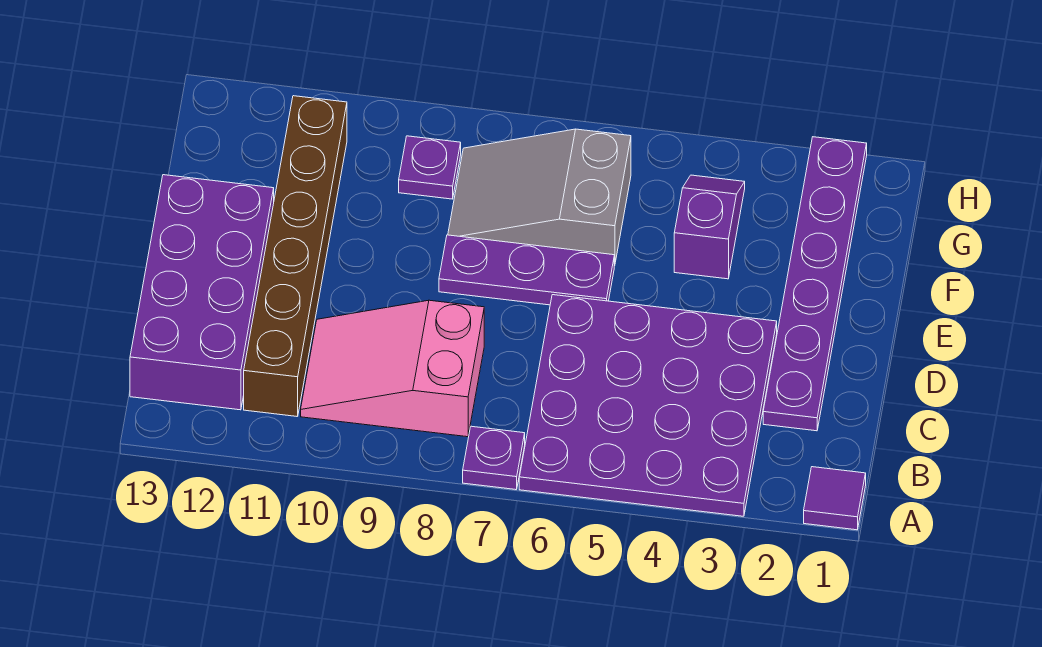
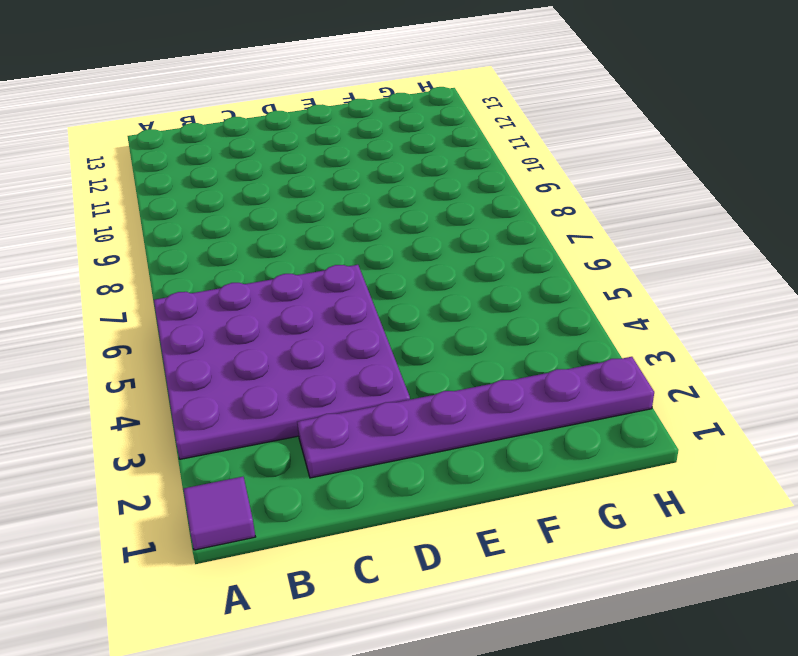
none -> purple plate A7 level 1
none -> pink slope B8:C10 level 1 top 8

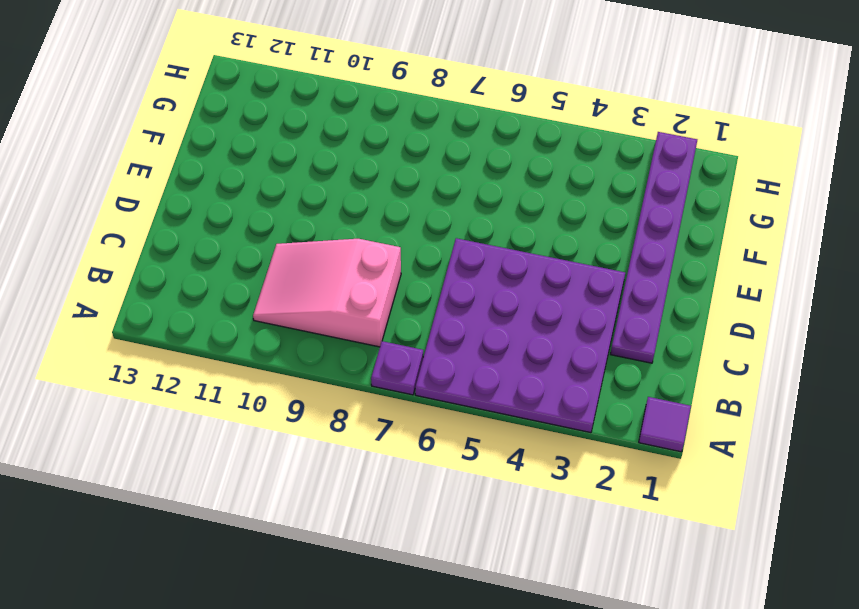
none -> brown brick B11:G11 level 1
none -> purple brick B12:E13 level 1

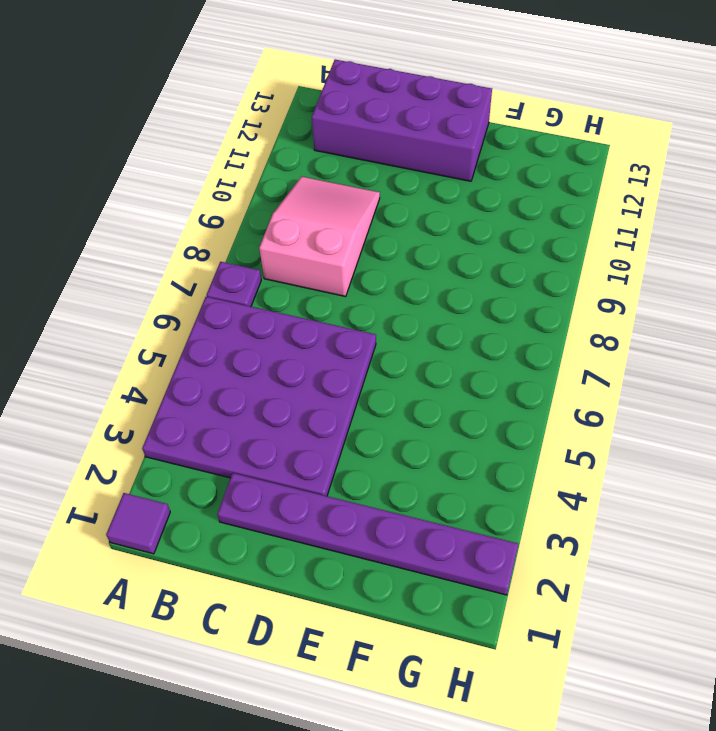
none -> brown brick B11:G11 level 1
none -> purple plate E6:E8 level 1

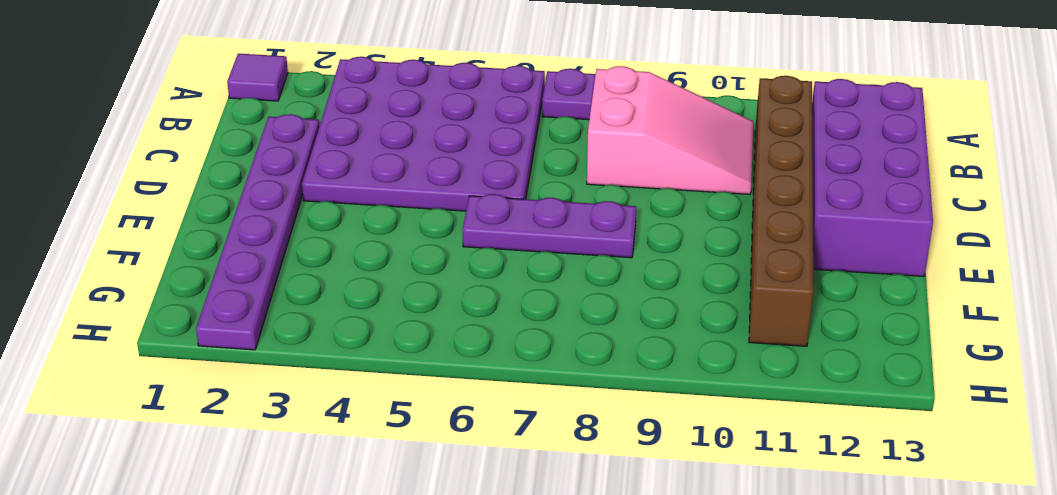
none -> purple slope F4:G4 level 1 top F
none -> grey slope F6:G8 level 1 top 6

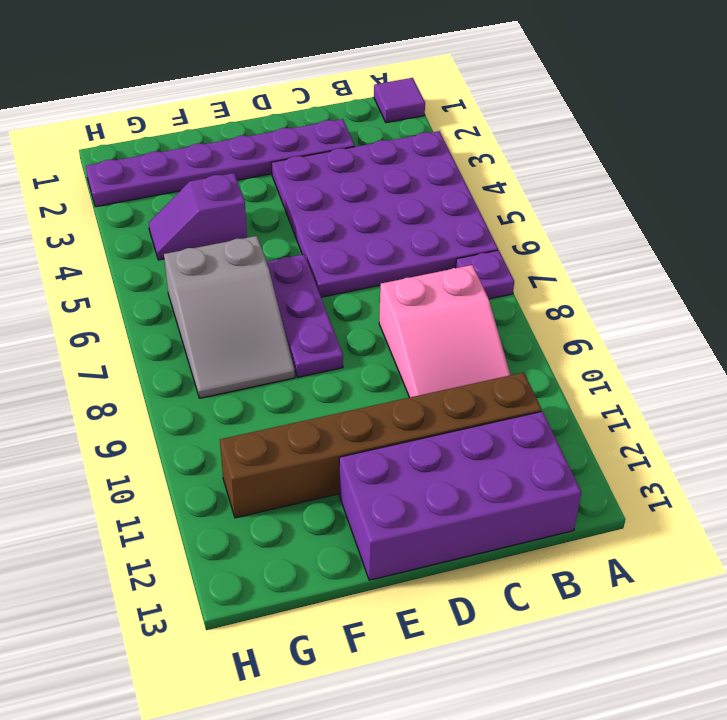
none -> purple plate G9 level 1

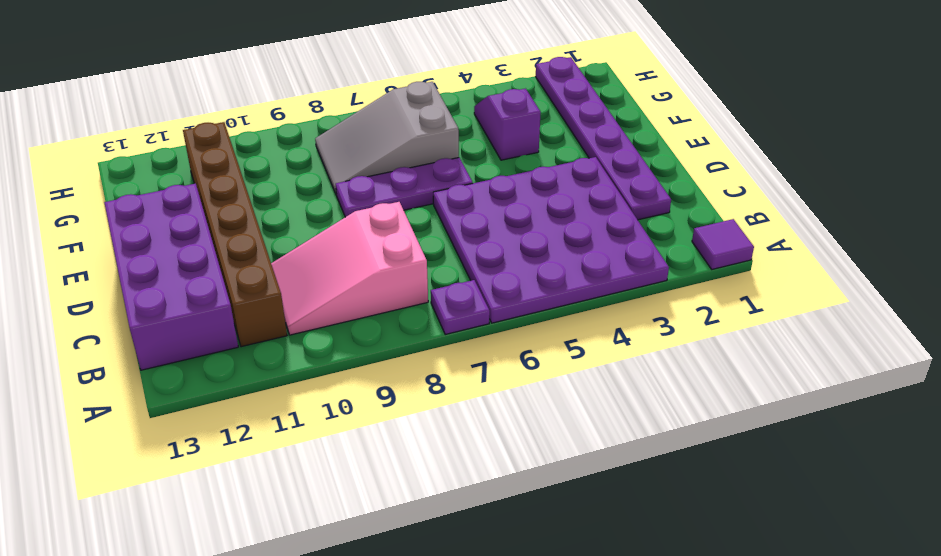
none -> purple plate G9 level 1

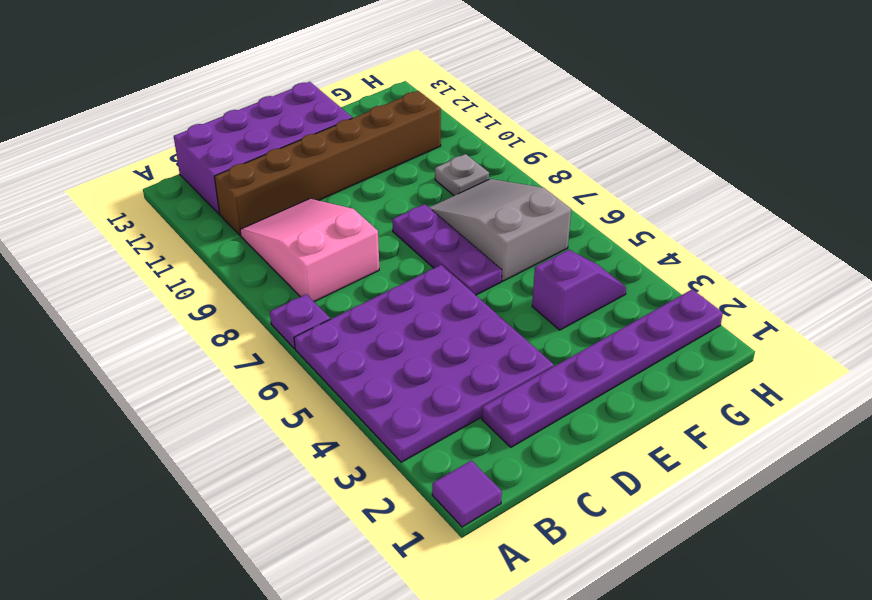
grey plate G9 level 1 -> purple plate G9 level 1

